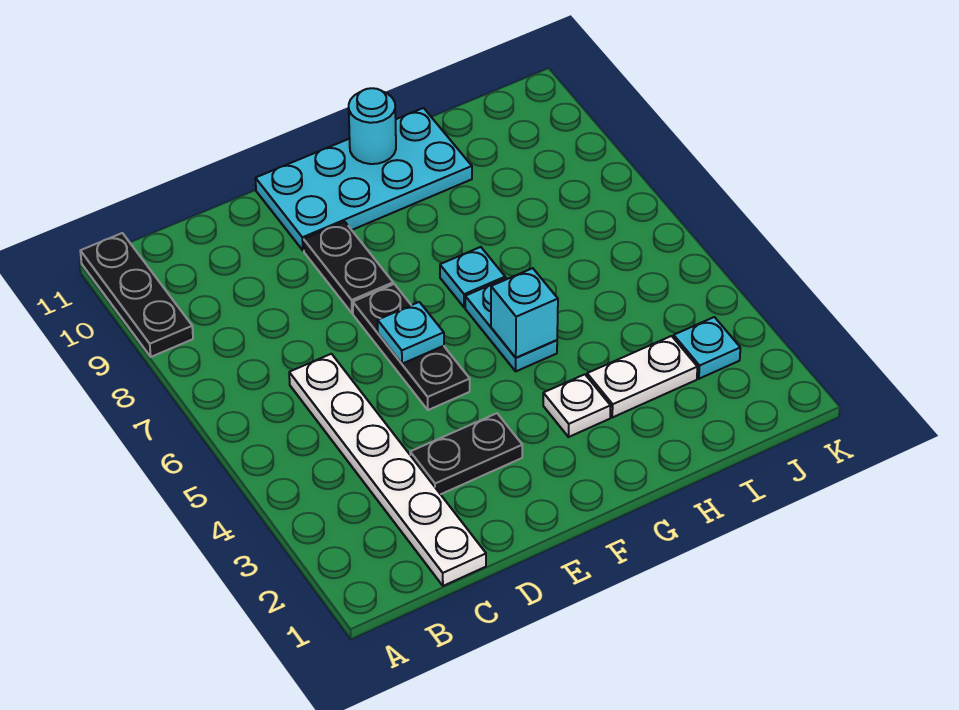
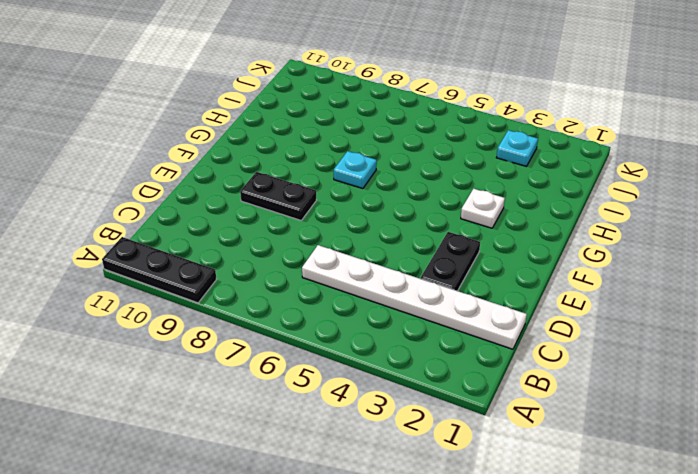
none -> black plate E5:E7 level 1
none -> cyan plate E10:H11 level 1
none -> cyan plate G5:G6 level 1

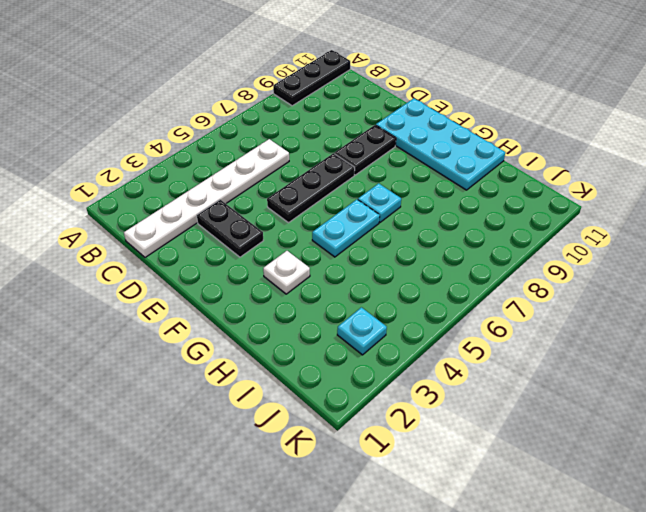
none -> white plate H3:I3 level 1
none -> cyan plate E6 level 2
none -> cyan brick G5 level 2

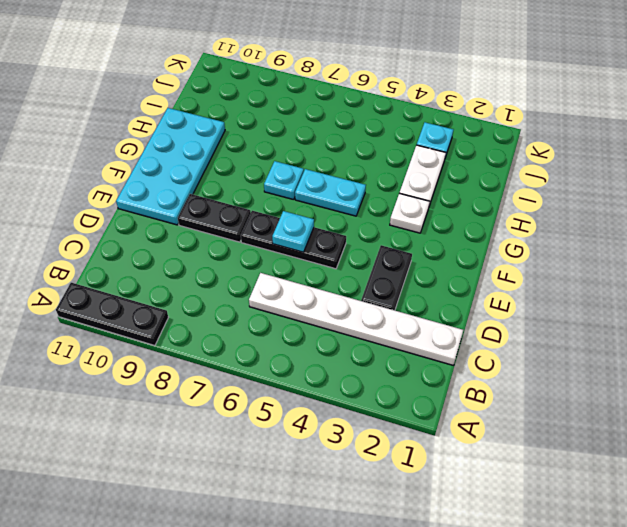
none -> cyan brick G5 level 2
none -> cyan round brick G11 level 2

